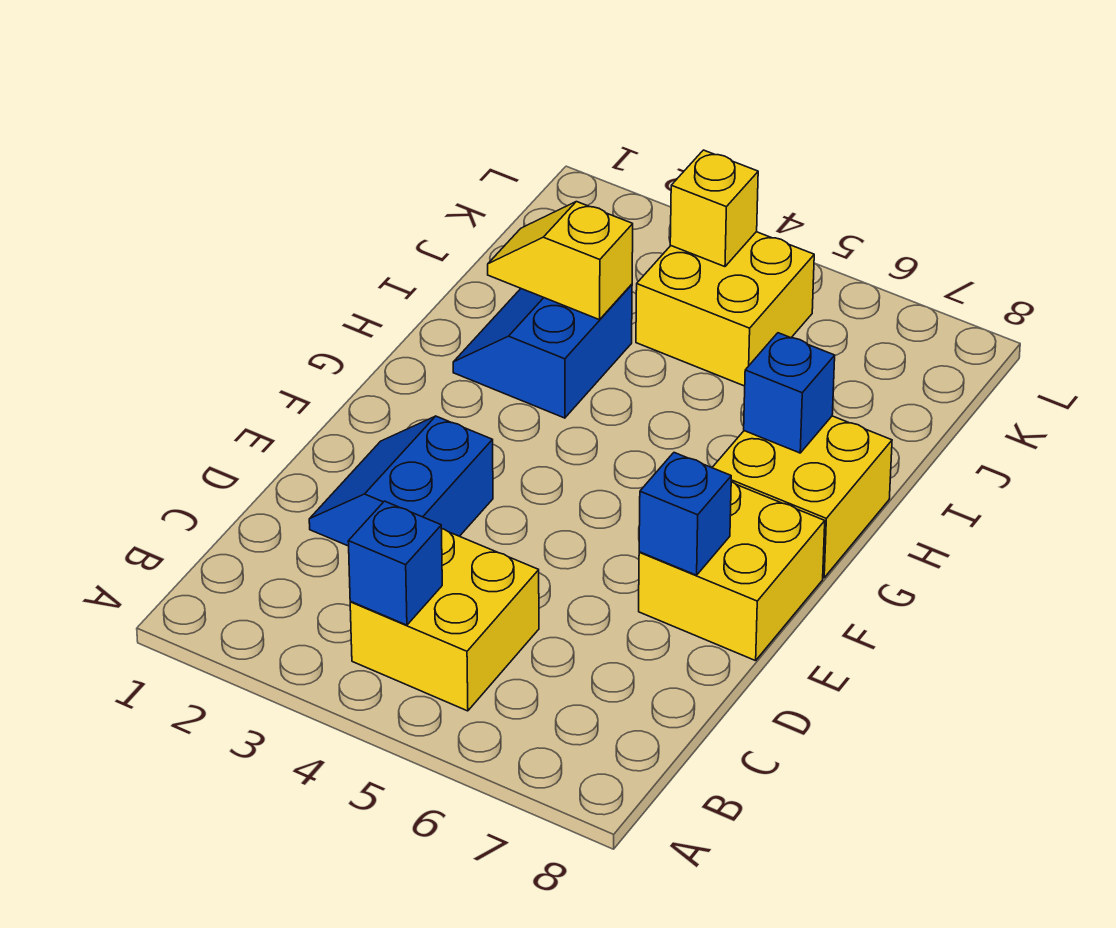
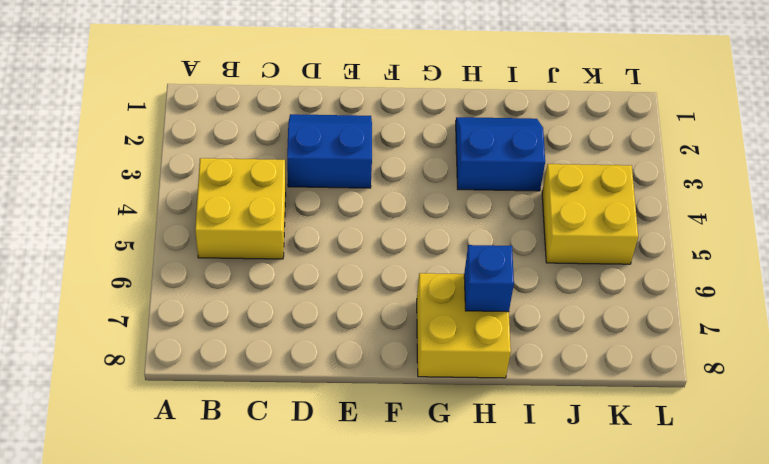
none -> yellow brick E7:F8 level 1
none -> blue brick B4 level 2

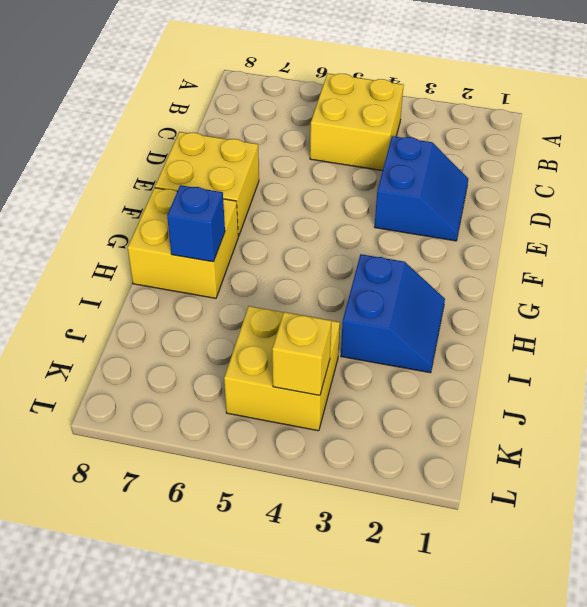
none -> blue brick B4 level 2
none -> blue brick E7 level 2

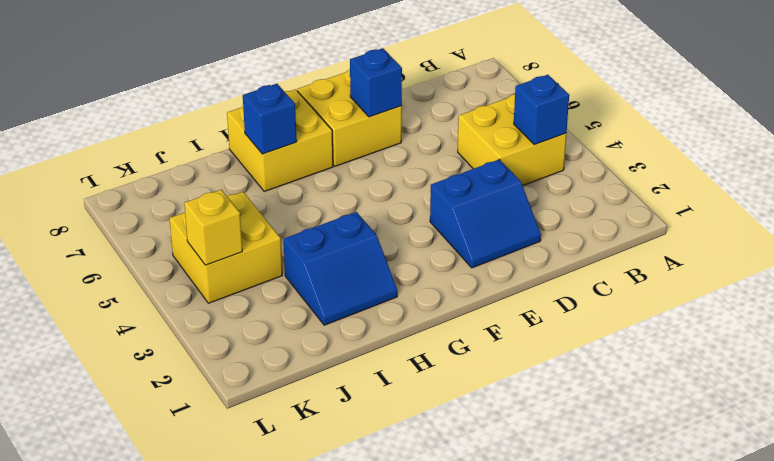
none -> yellow slope I2:I3 level 2 top 3

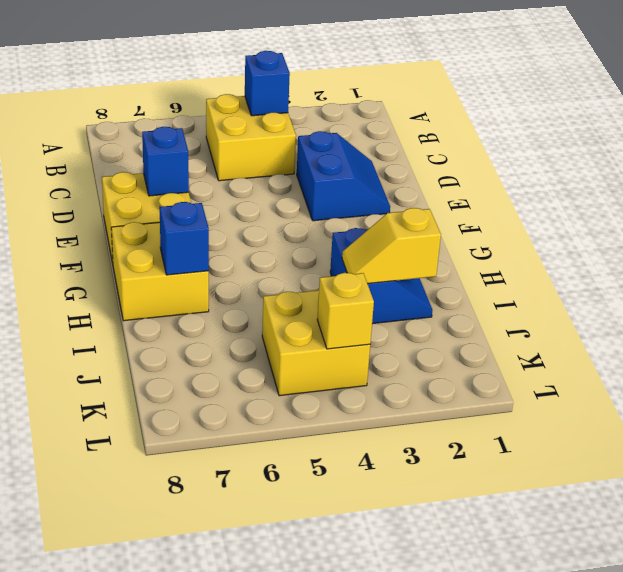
yellow slope I2:I3 level 2 top 2 -> yellow slope I2:I3 level 2 top 3

